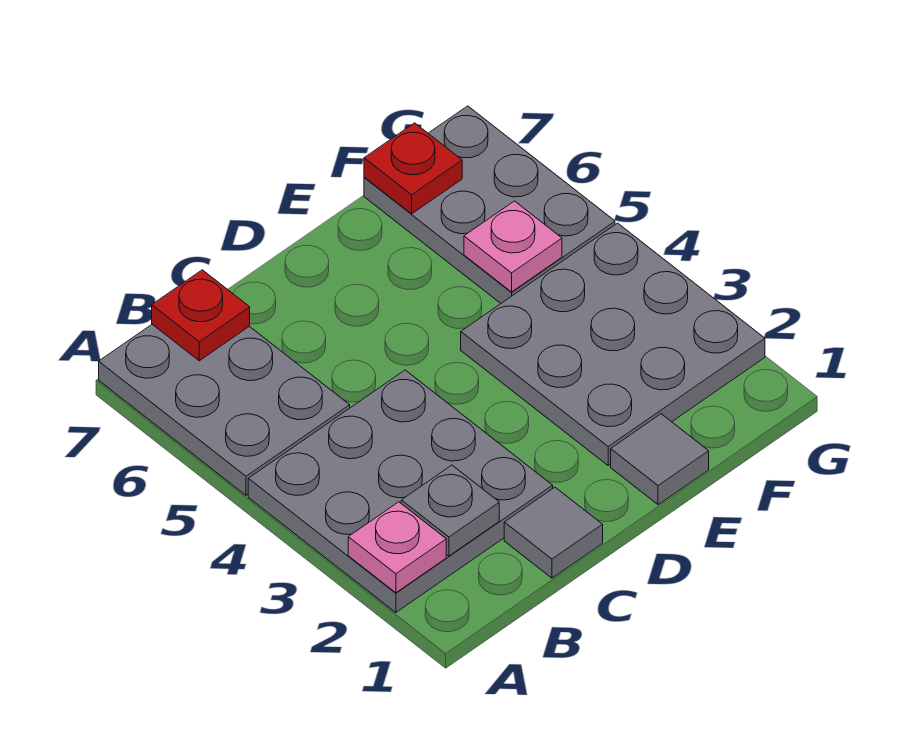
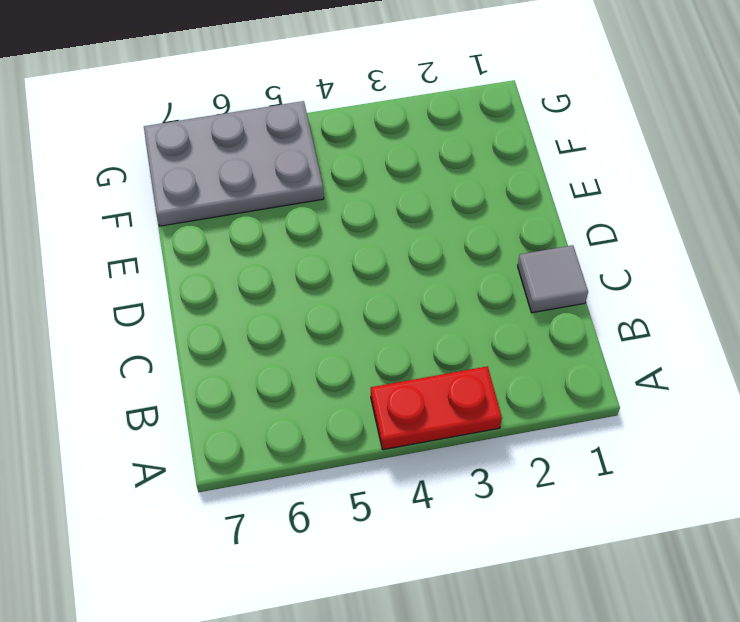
red plate A3:A4 level 1 -> grey plate A2:C4 level 1
none -> grey plate A5:B7 level 1
none -> grey tile E1 level 1

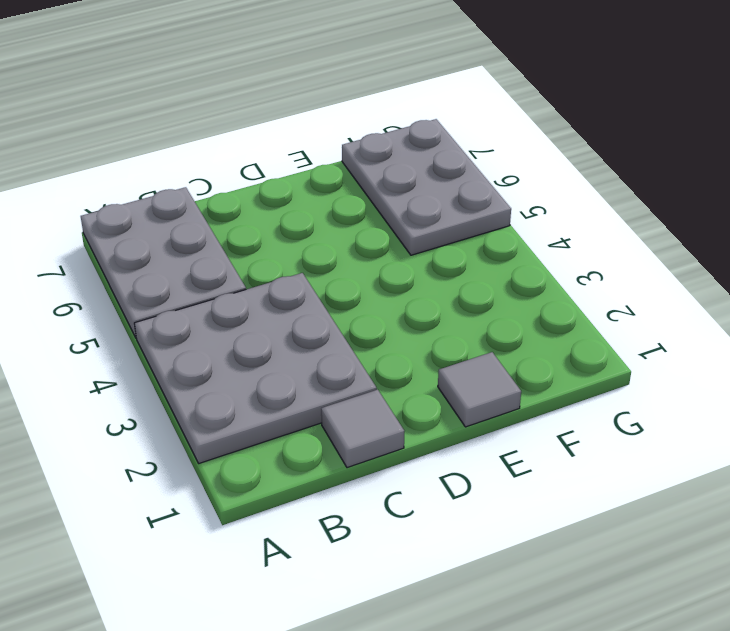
none -> grey plate E2:G4 level 1
none -> pink plate A2 level 2

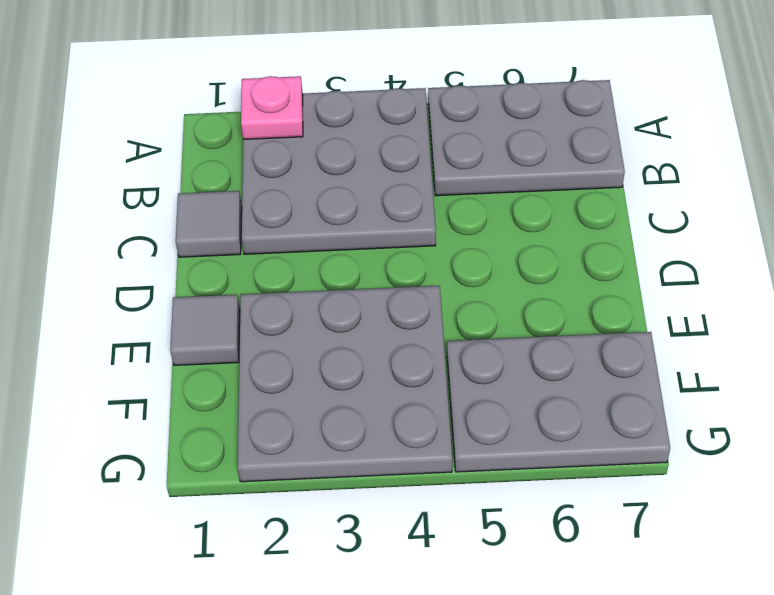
none -> grey plate B2 level 2
none -> red plate B7 level 2

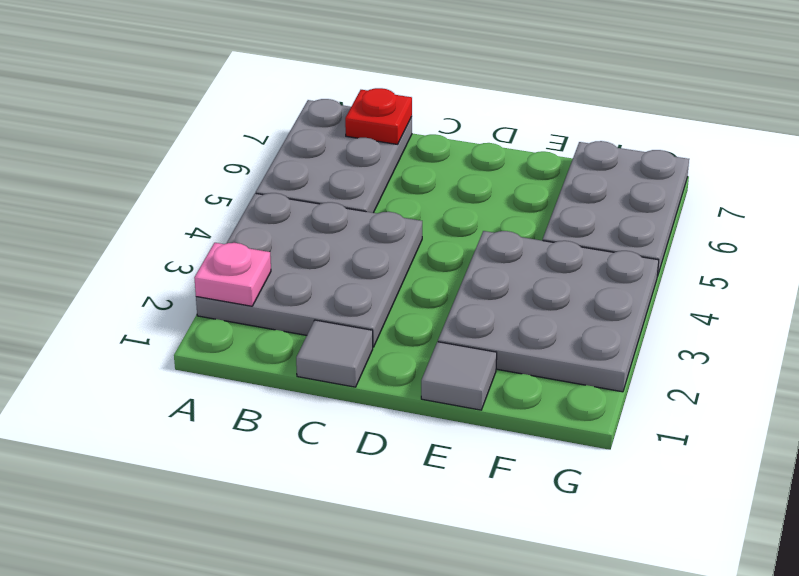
none -> grey plate B2 level 2
none -> pink plate F5 level 2

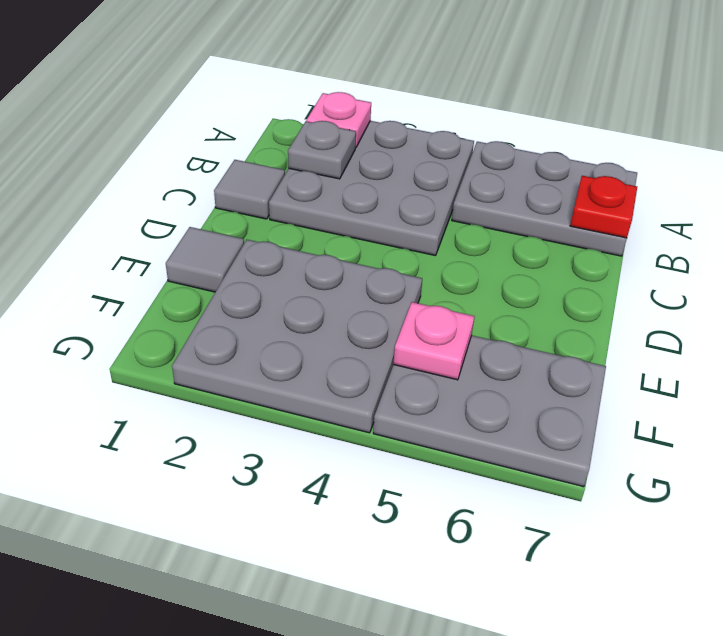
none -> red plate F7 level 2

